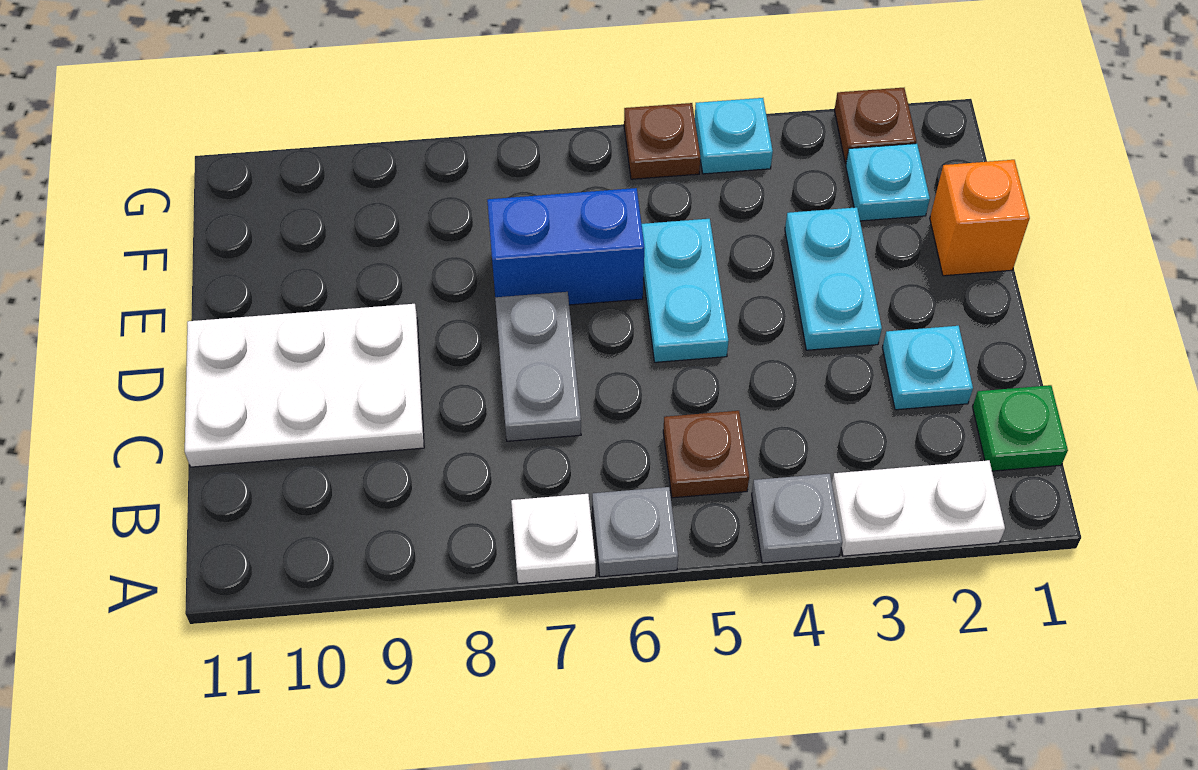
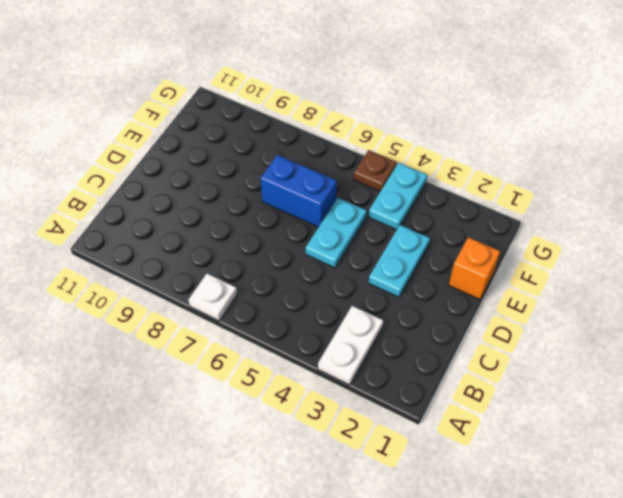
white plate A3:B3 level 1 -> white plate A2:A3 level 1
cyan plate F4:G4 level 1 -> cyan plate G4 level 1
none -> grey plate A4 level 1
none -> grey plate A6 level 1
none -> green plate B1 level 1

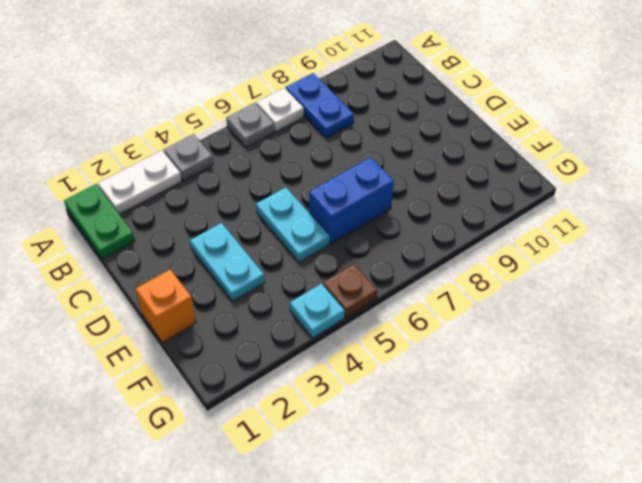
green plate A1:B1 level 1 -> green plate B1 level 1
blue plate A8:B8 level 1 -> none
none -> brown plate B5 level 1
none -> cyan plate C2 level 1
none -> grey plate C7:D7 level 1

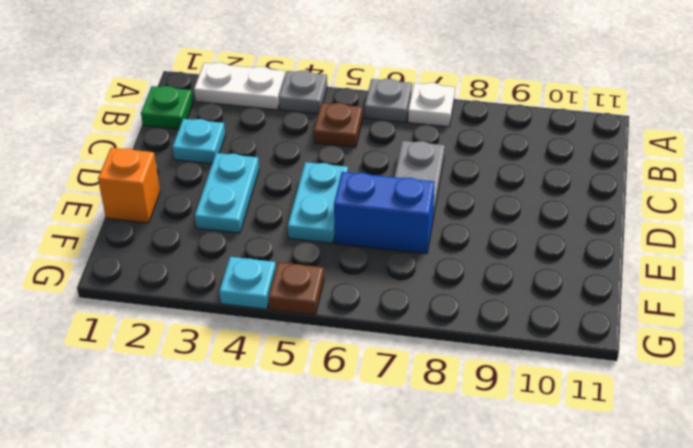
none -> white plate C9:D11 level 1
none -> cyan plate F2 level 1
none -> brown plate G2 level 1

